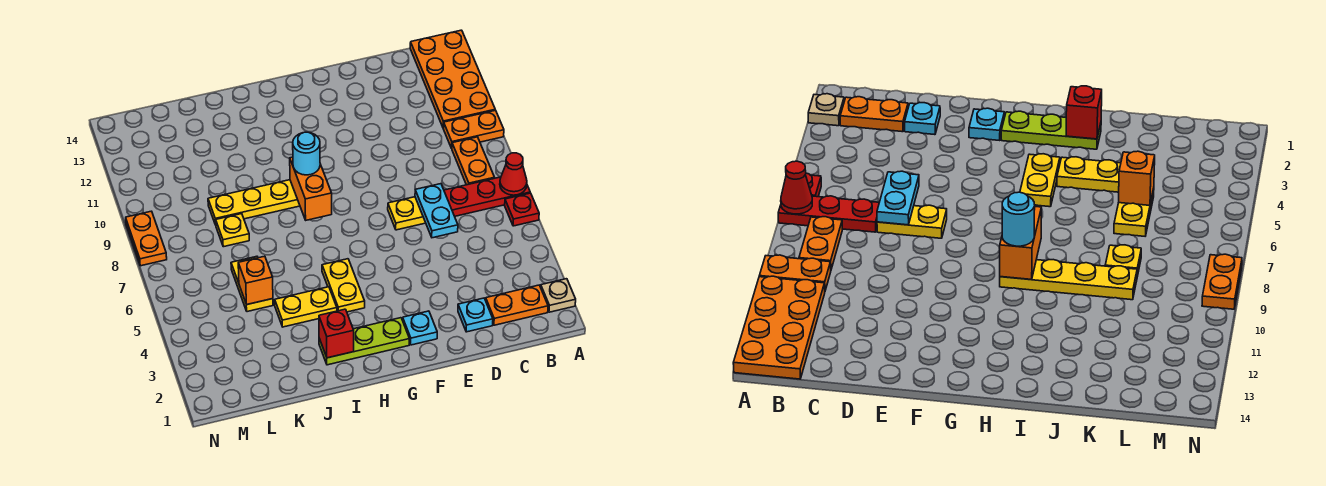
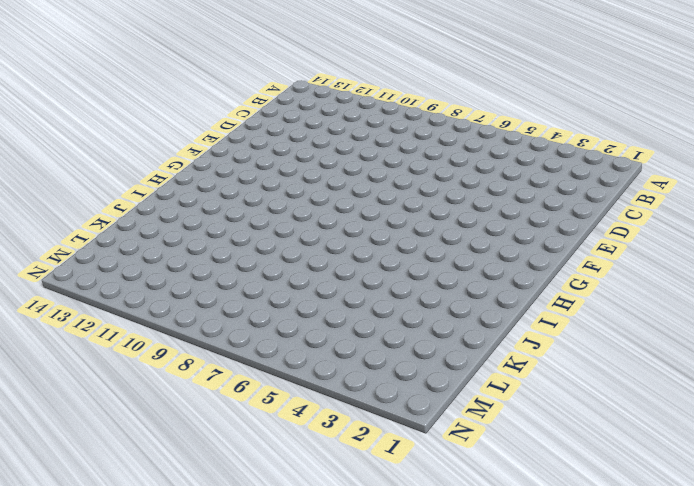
none -> tan plate A2 level 1
none -> red plate A6 level 1
none -> red plate A7:C7 level 1

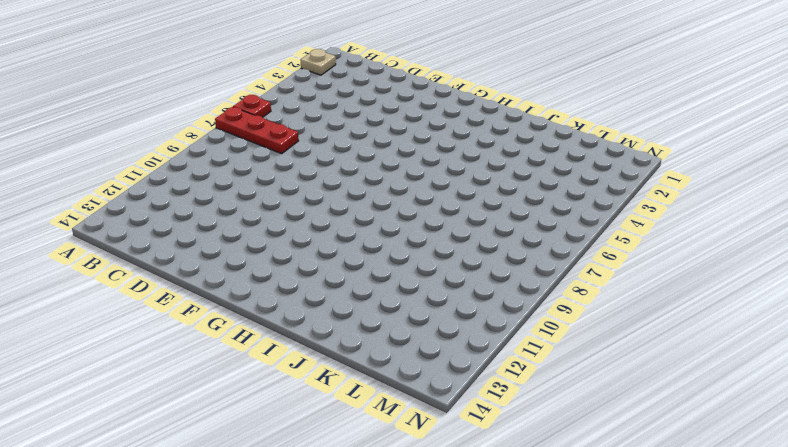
none -> orange plate A10:B10 level 1
none -> orange plate A11:B14 level 1
none -> orange plate B2:C2 level 1

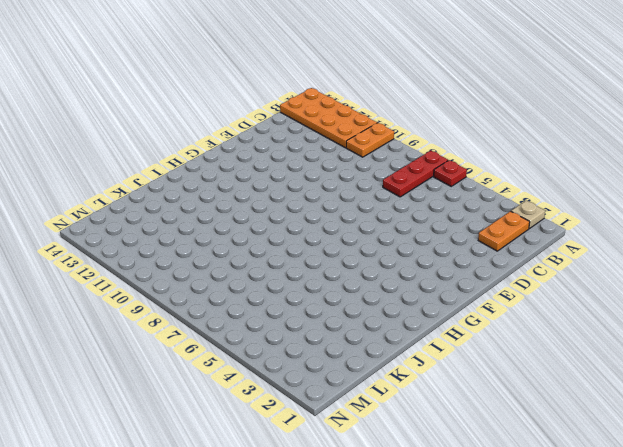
none -> orange plate B8:B9 level 1
none -> cyan plate D2 level 1
none -> yellow plate D7:E7 level 1

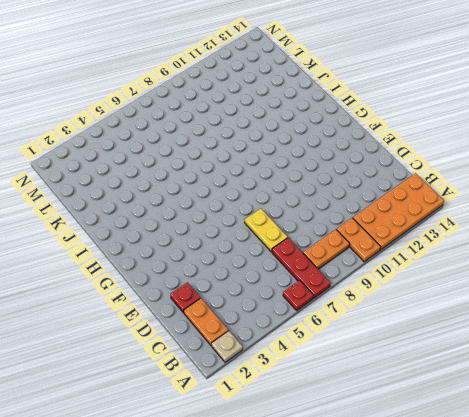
red plate D2 level 1 -> cyan plate D2 level 1
none -> cyan plate F2 level 1
none -> lime plate G2:I2 level 1
none -> yellow plate H4:H5 level 1

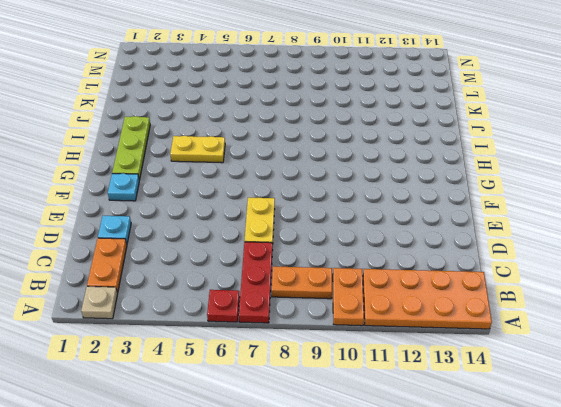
none -> yellow plate H9:K9 level 1
none -> yellow plate I4:J4 level 1
none -> yellow plate K5:K6 level 1

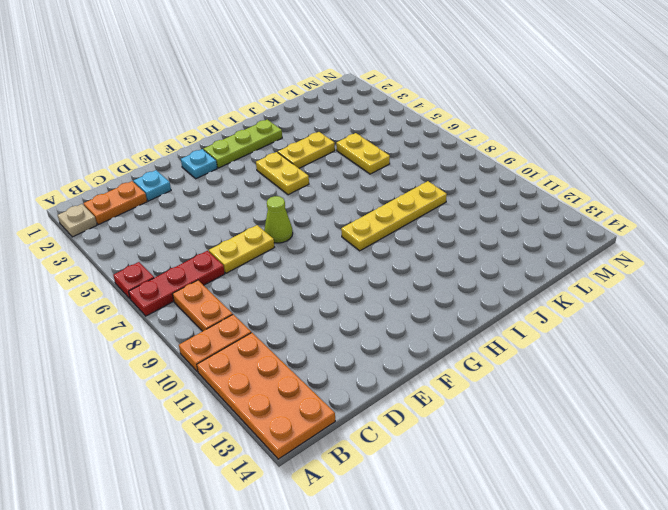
lime cone F7 level 1 -> none
none -> yellow plate K8 level 1
none -> orange plate N8:N9 level 1
none -> red cone A7 level 2

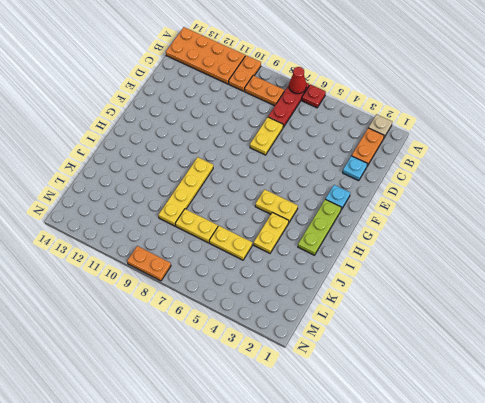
yellow plate K7:K8 level 1 -> yellow plate K8 level 1
none -> cyan plate D6:D7 level 2
none -> orange brick H8:H9 level 2
none -> red brick I2 level 2

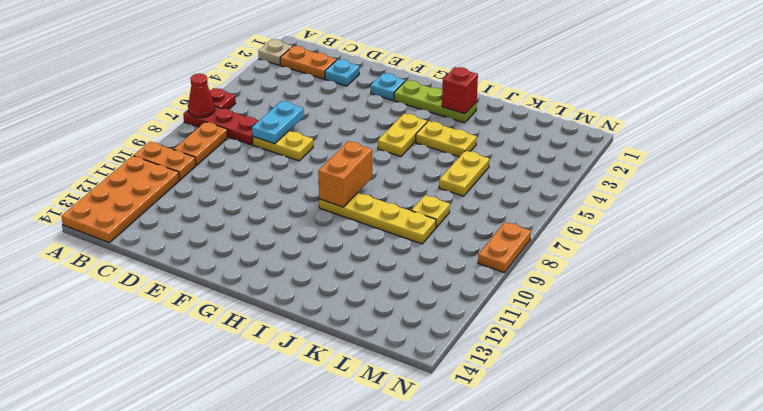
none -> orange brick K5 level 2
none -> cyan round brick H9 level 3

